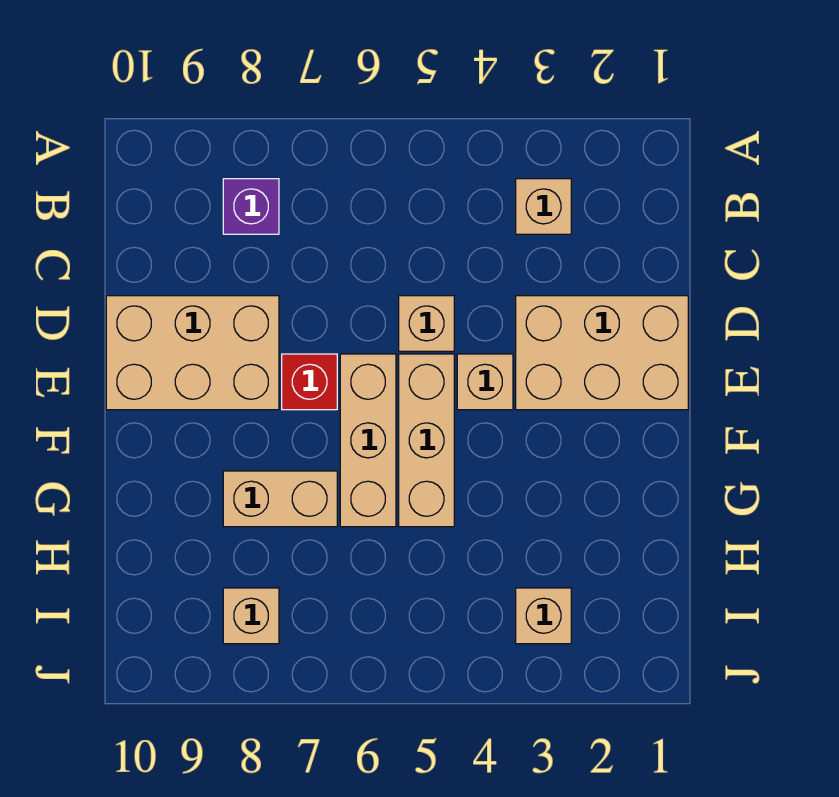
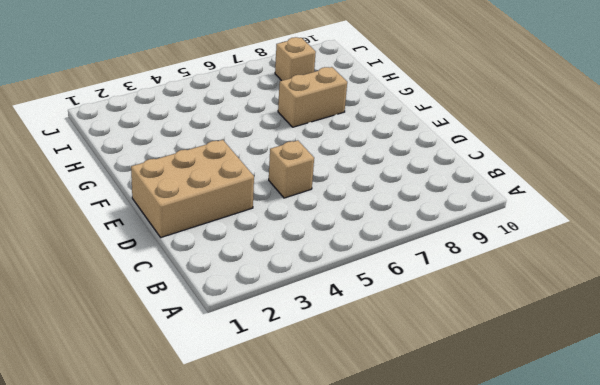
none -> tan brick B3 level 1
none -> purple brick B8 level 1
none -> tan brick D8:E10 level 1

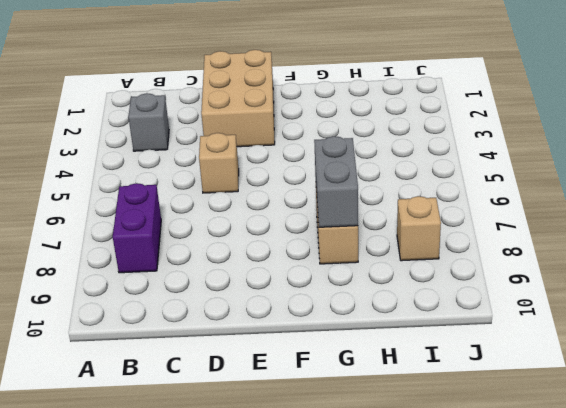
grey brick B3 level 1 -> tan brick B3 level 1
purple brick B7:B8 level 1 -> purple brick B8 level 1
grey brick G7:G8 level 2 -> none
none -> tan brick D8:E10 level 1
none -> tan brick E4 level 1
none -> tan brick E5:G5 level 1

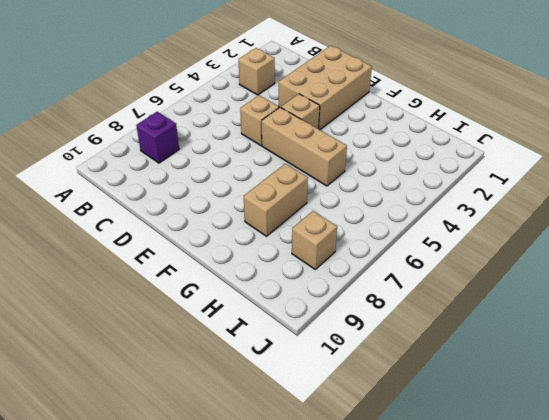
none -> tan brick D8:E10 level 1
none -> tan brick E6:G6 level 1
none -> red brick E7 level 1

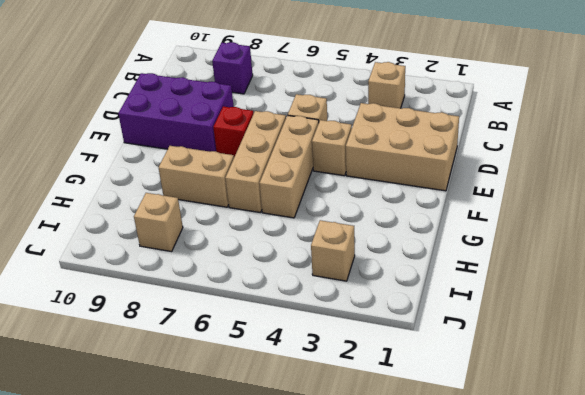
purple brick D8:E10 level 1 -> tan brick D8:E10 level 1

